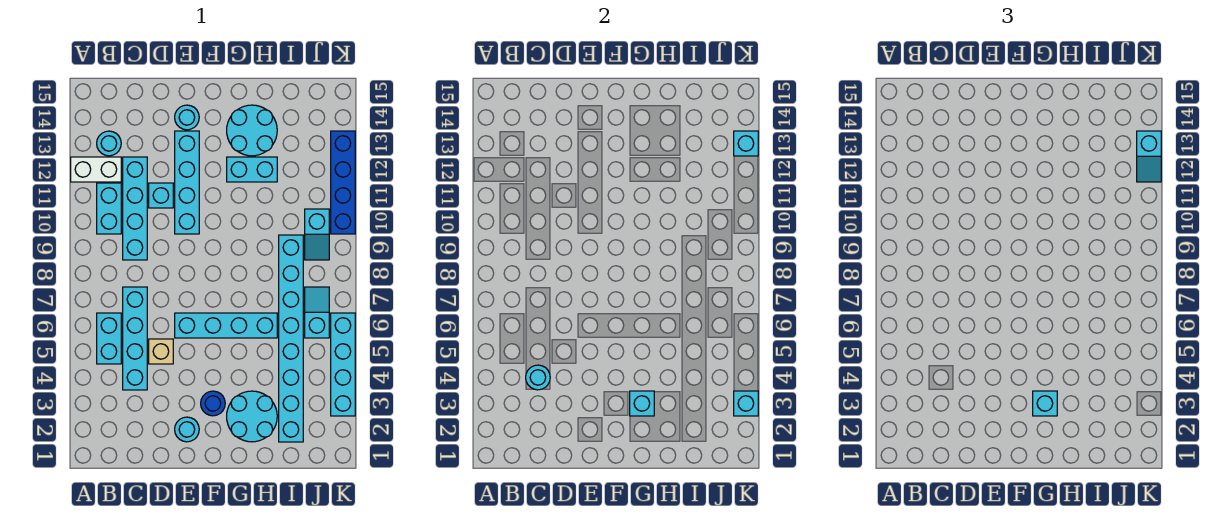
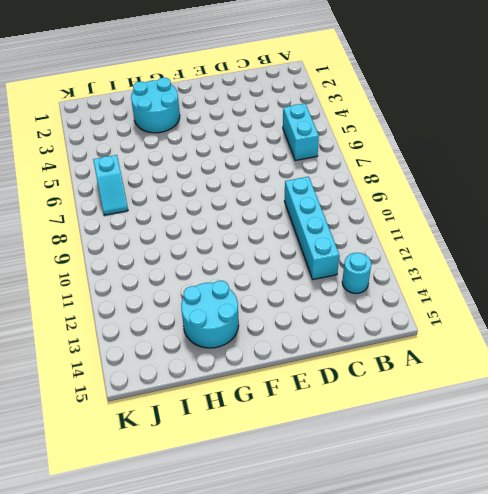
none -> white brick A12:B12 level 1
none -> cyan brick B10:B11 level 1
none -> cyan brick C4:C7 level 1

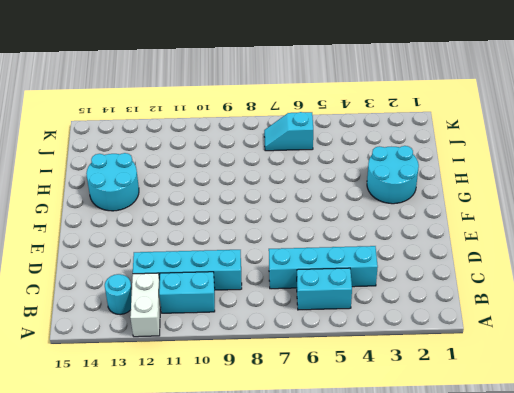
none -> tan brick D5 level 1
none -> cyan brick D11 level 1
none -> cyan round brick E2 level 1

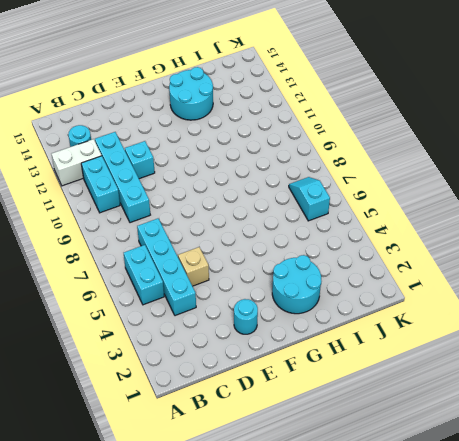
none -> cyan brick E6:H6 level 1
none -> cyan brick E10:E13 level 1
none -> cyan round brick E14 level 1

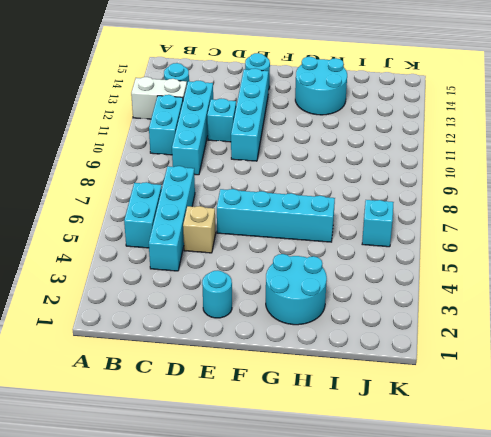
none -> blue round brick F3 level 1
none -> cyan brick G12:H12 level 1
none -> cyan brick I2:I9 level 1

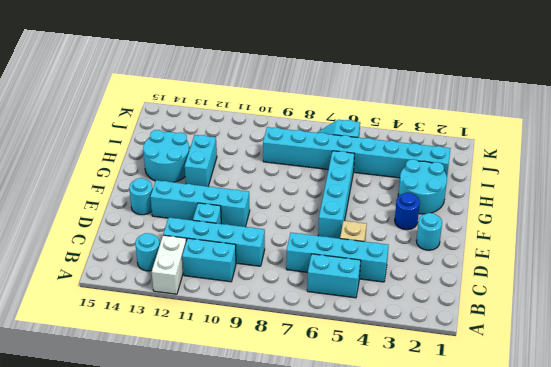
none -> cyan slope J9:J10 level 1 top 10
none -> cyan brick K3:K6 level 1
none -> blue brick K10:K13 level 1

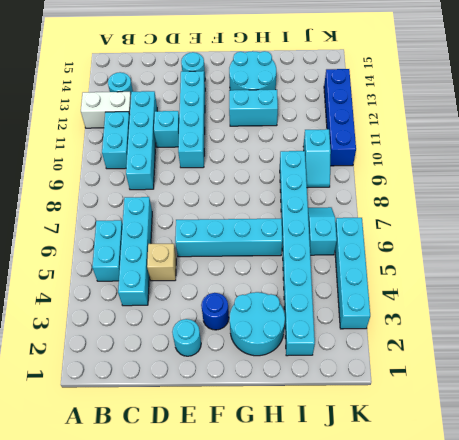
none -> cyan round brick C4 level 2
none -> cyan brick G3 level 2
none -> cyan brick K3 level 2

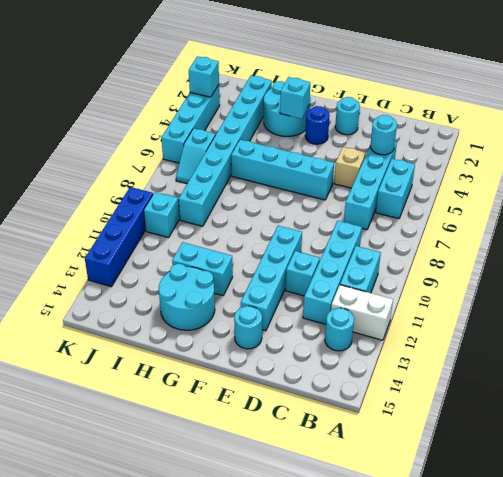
none -> cyan brick K13 level 2
none -> cyan brick G3 level 3
none -> cyan slope K12:K13 level 3 top 13

